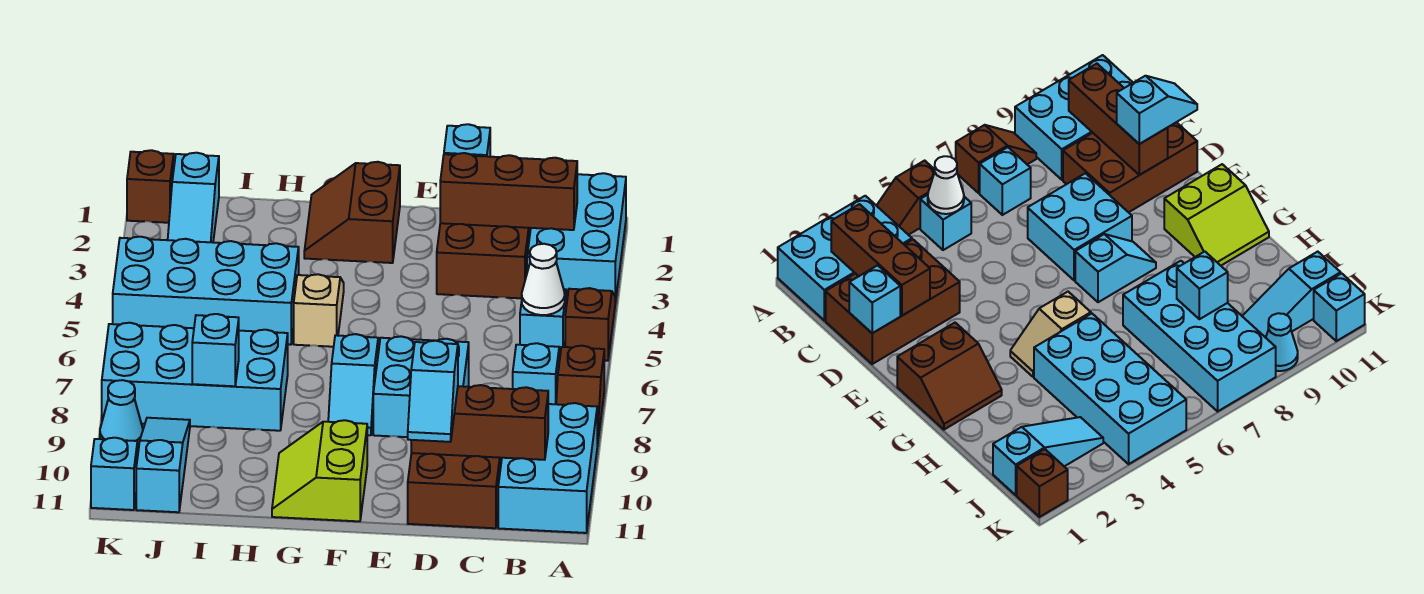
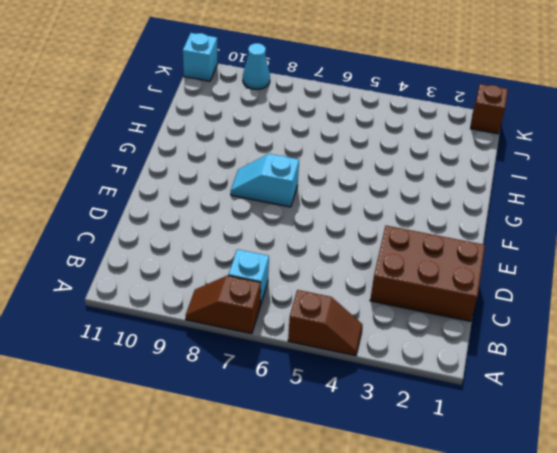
none -> cyan brick A1:B3 level 1
none -> cyan brick A9:B11 level 1
none -> cyan brick B5 level 1

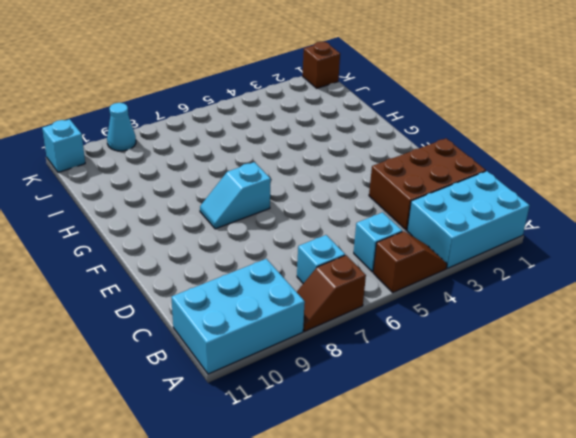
none -> brown brick C9:D11 level 1
none -> cyan brick D7:E8 level 1
none -> brown slope F1:G2 level 1 top F

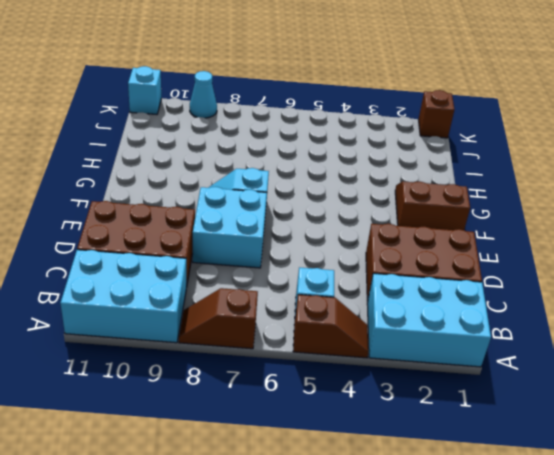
none -> cyan brick B7 level 1
none -> lime slope F10:G11 level 1 top F
none -> tan slope G4:G5 level 1 top 5

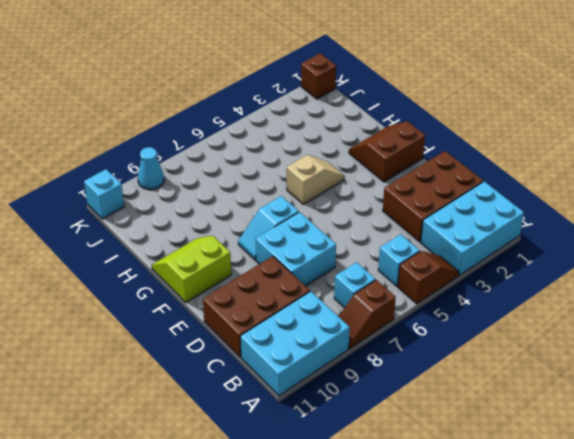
none -> cyan brick H4:K5 level 1
none -> cyan brick H7:K8 level 1
none -> cyan slope J1:J3 level 1 top 1

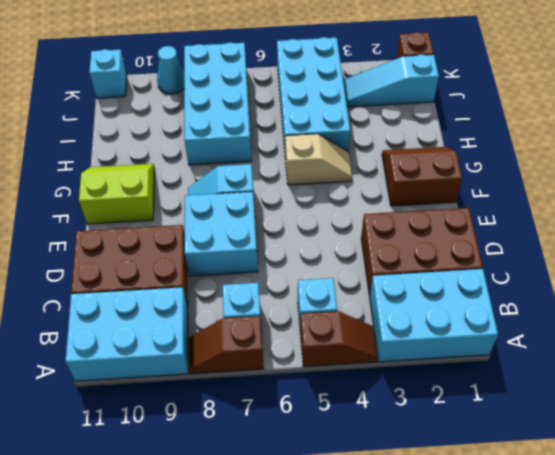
none -> cyan slope J9:J11 level 1 top 11
none -> brown brick B2:D2 level 2
none -> white cone B5 level 2

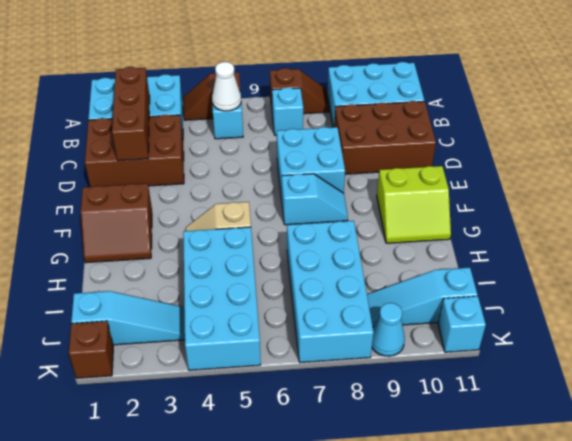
none -> brown brick B10:D10 level 2
none -> cyan brick D1 level 2
none -> cyan brick I8 level 2

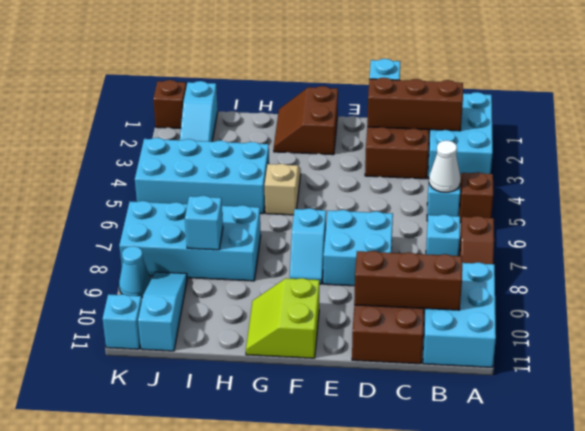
none -> cyan slope D10:D11 level 3 top 10

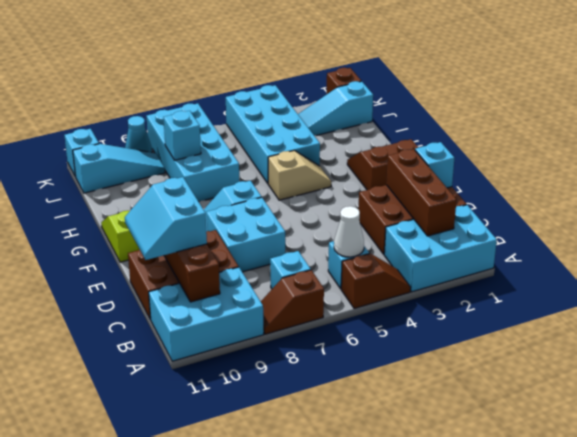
cyan slope C10:D11 level 3 top 10 -> cyan slope D10:D11 level 3 top 10

